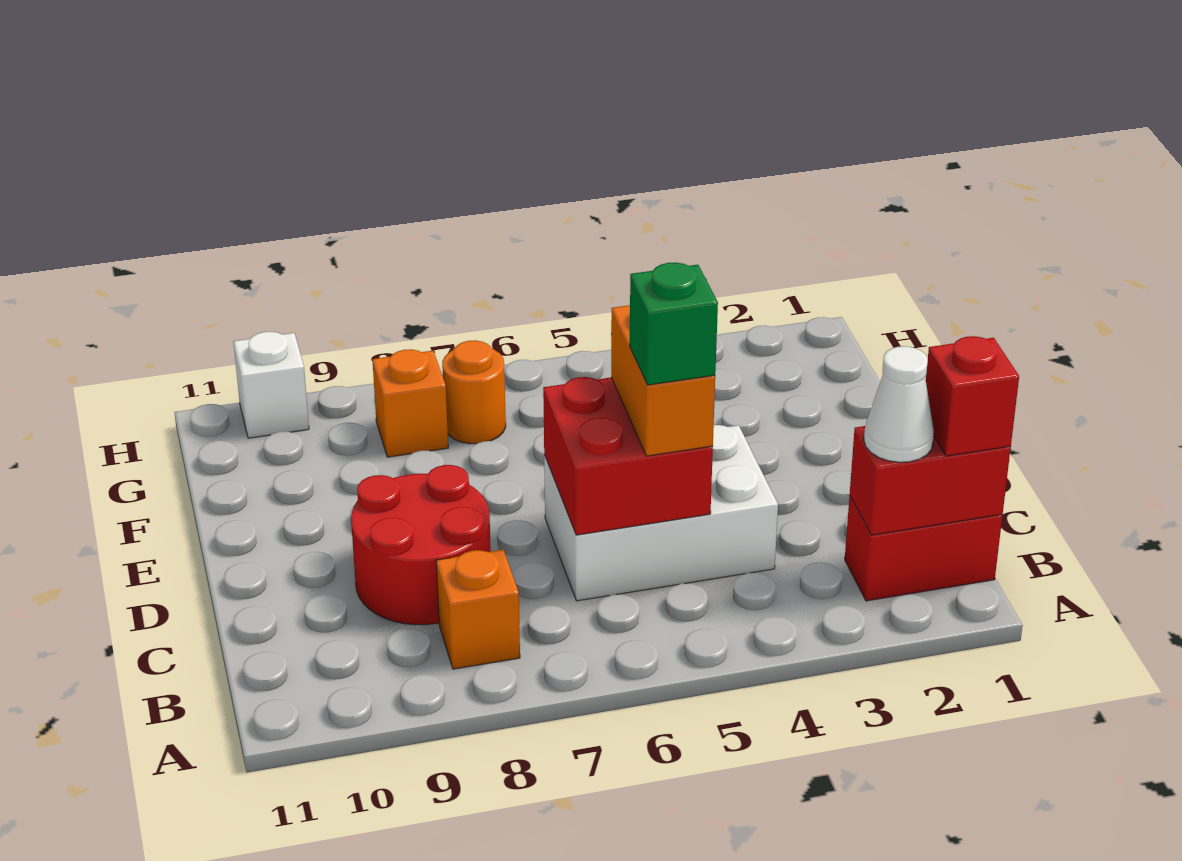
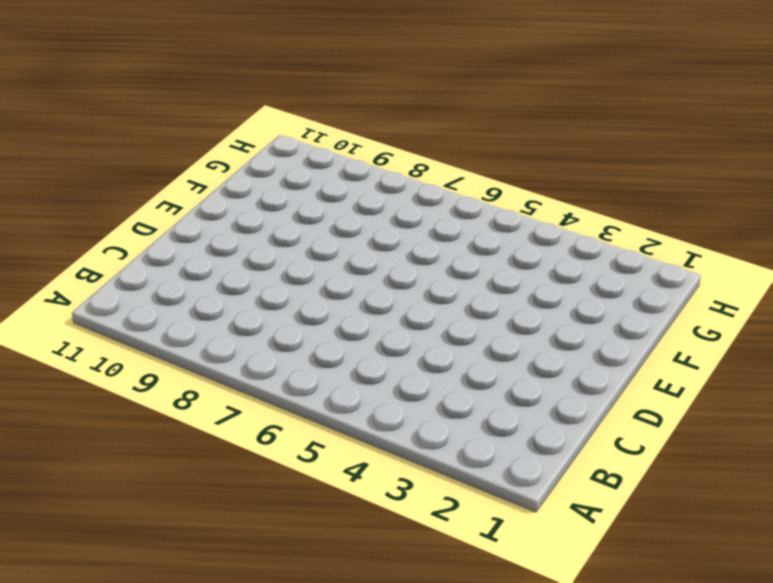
none -> red brick B1:B2 level 1
none -> orange brick B8 level 1
none -> white brick C4:D6 level 1

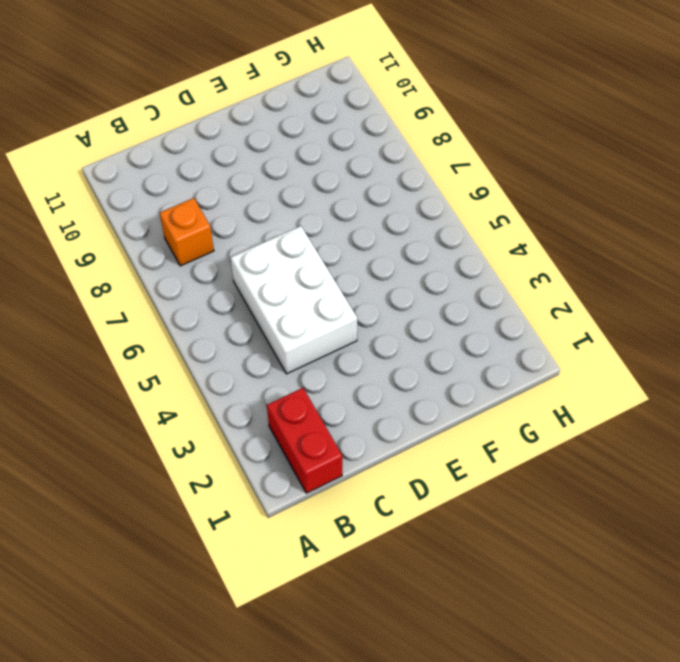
none -> red round brick C8:D9 level 1
none -> orange round brick G7 level 1
none -> orange brick G8 level 1

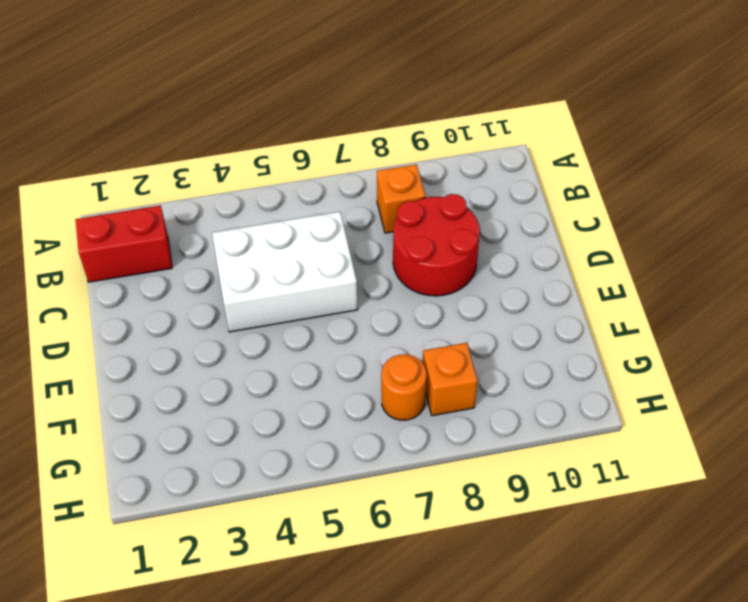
none -> white brick H10 level 1
none -> red brick B1:B2 level 2
none -> red brick C5:D6 level 2

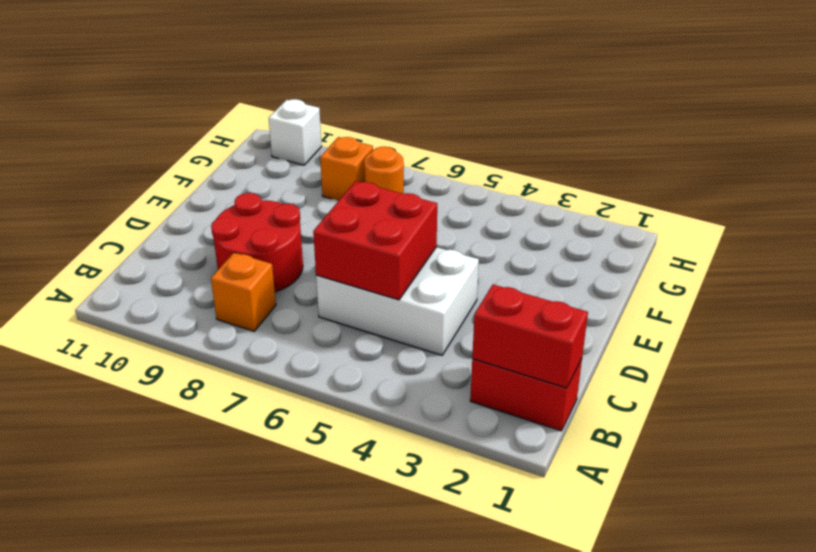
none -> red brick B1 level 3
none -> white cone B2 level 3
none -> orange brick C5:D5 level 3

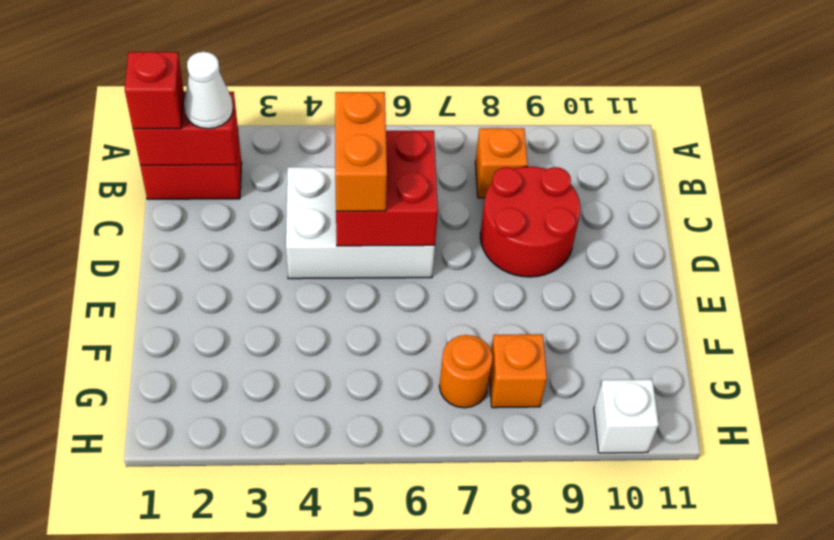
none -> green brick C5 level 4

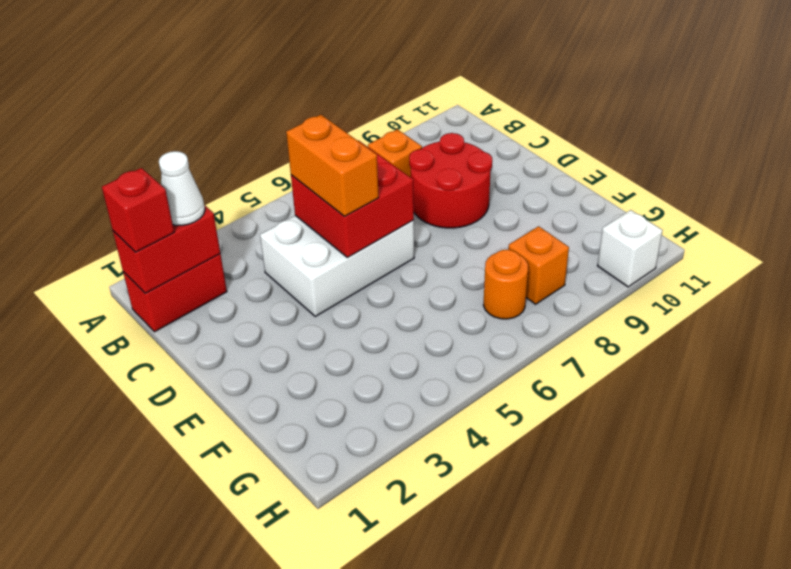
none -> green brick C5 level 4

